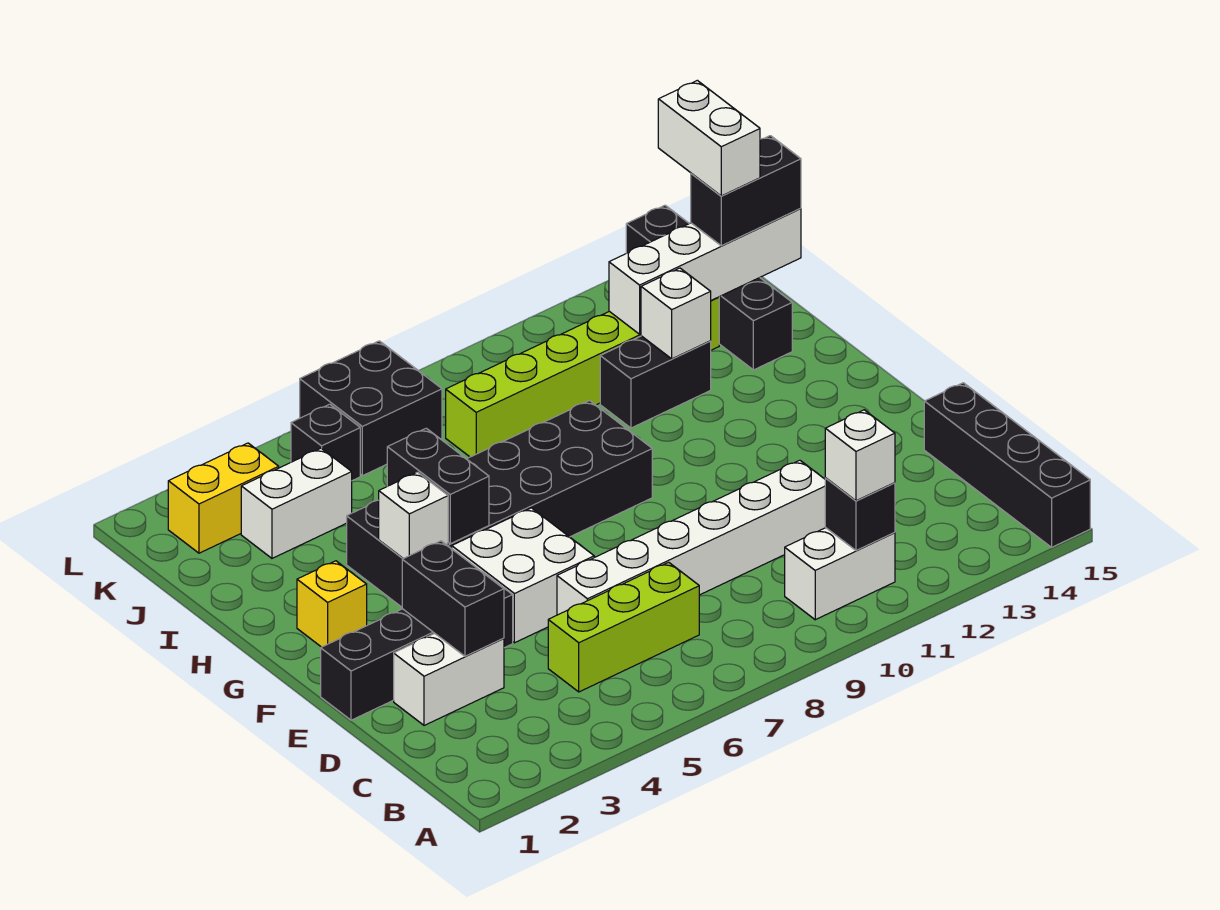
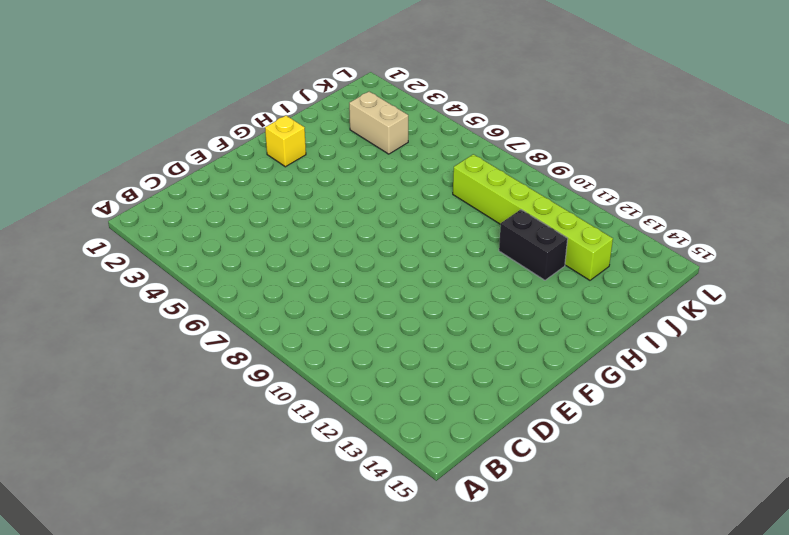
tan brick J3:J4 level 1 -> white brick J3:J4 level 1
none -> black brick A15:D15 level 1
none -> white brick B10:B11 level 1
none -> lime brick C5:C7 level 1

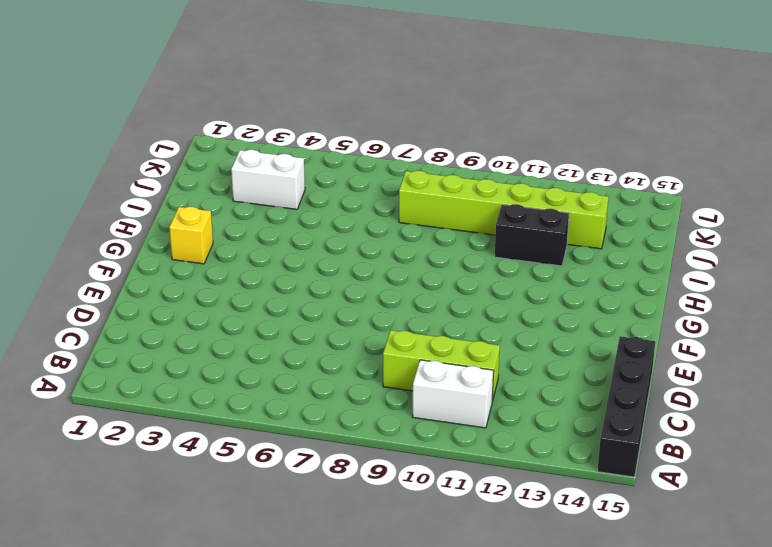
lime brick C9:C11 level 1 -> lime brick C5:C7 level 1
none -> white brick D2:D3 level 1
none -> white brick D6:D11 level 1
none -> black brick E1:E4 level 1

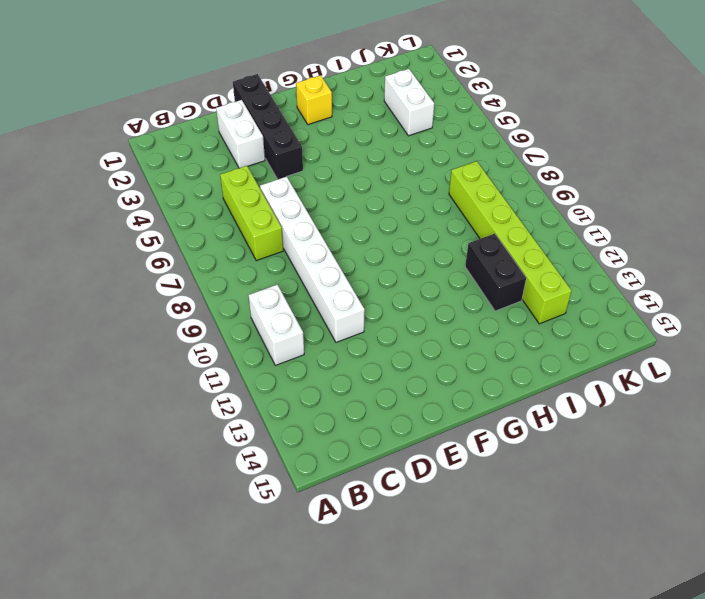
none -> black brick A15:D15 level 1
none -> white brick E5:F6 level 1
none -> black brick G4:H9 level 1

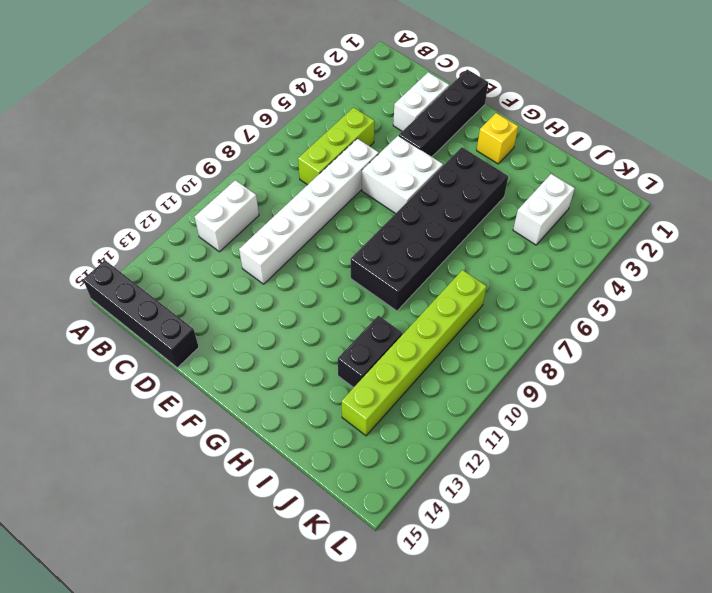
none -> black brick I14:L14 level 1
none -> yellow brick K2:K3 level 1
none -> black brick K5 level 1

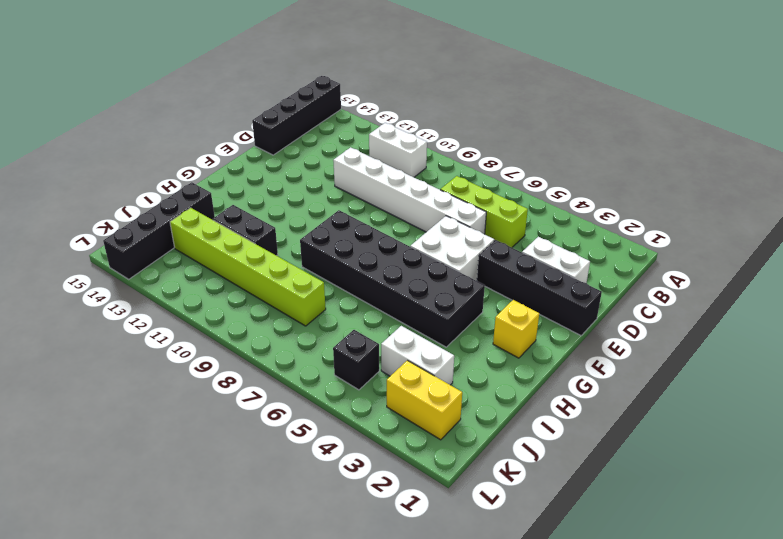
none -> black brick K6:L7 level 1
none -> black brick B11 level 2
none -> black brick D3:E3 level 2

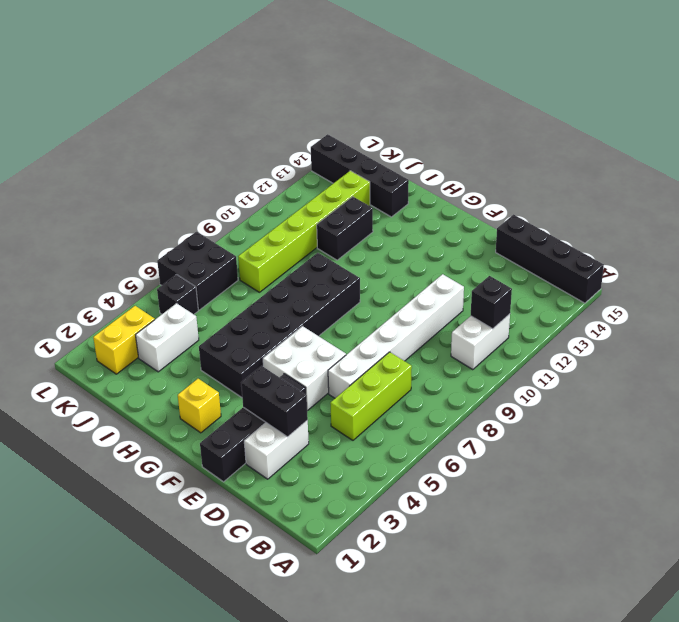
none -> white brick G4 level 2
none -> black brick G5:H5 level 2
none -> white brick I12 level 2

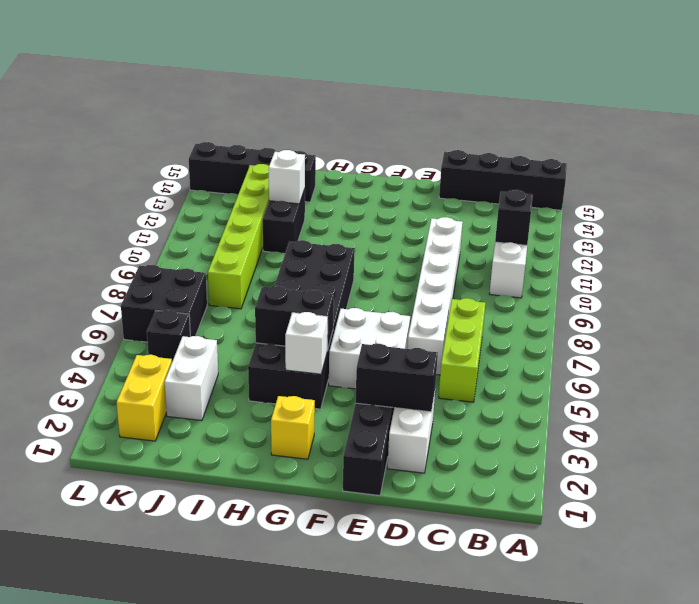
none -> white brick J12:J15 level 2
none -> white brick B11 level 3
none -> black brick J14:J15 level 3

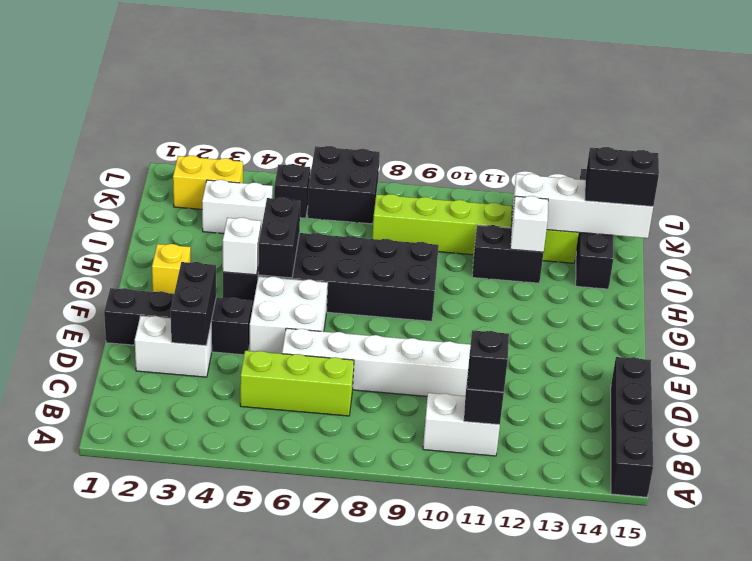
black brick B11 level 3 -> white brick B11 level 3
none -> white brick J14:K14 level 4

